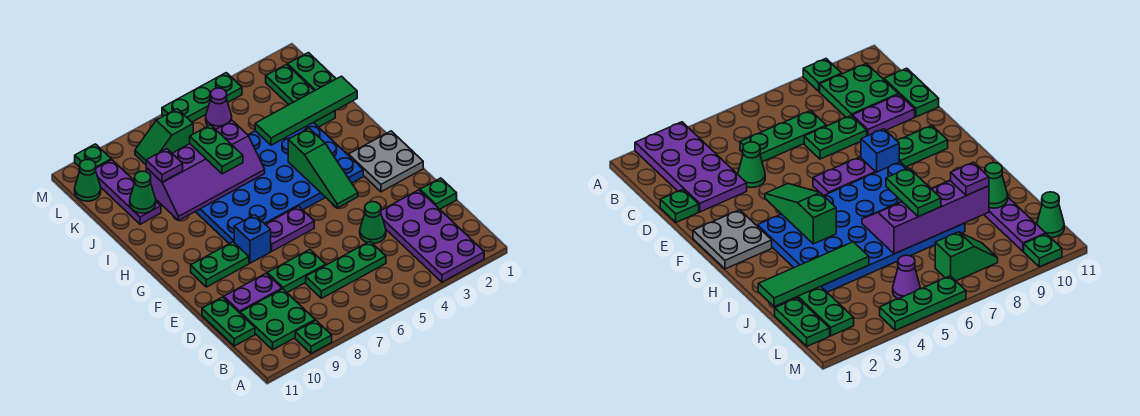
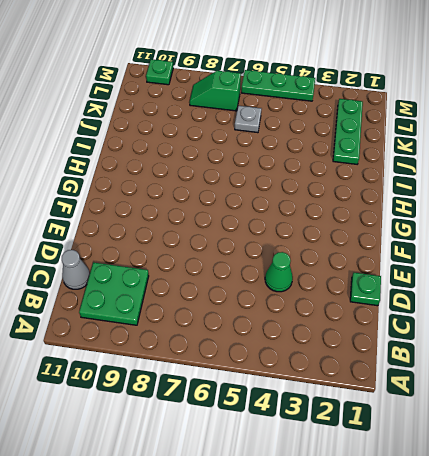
grey cone C11 level 1 -> green plate C11:D11 level 1
grey plate K6 level 1 -> none
none -> purple plate A2:D3 level 1
none -> green plate A9 level 1
none -> green plate C5:C7 level 1

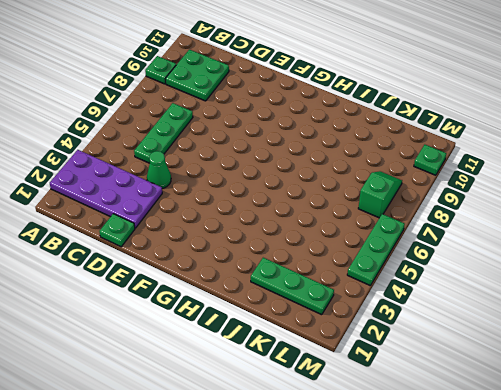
none -> green plate C11:D11 level 1
none -> green plate D7:D8 level 1
none -> purple plate D9:D10 level 1

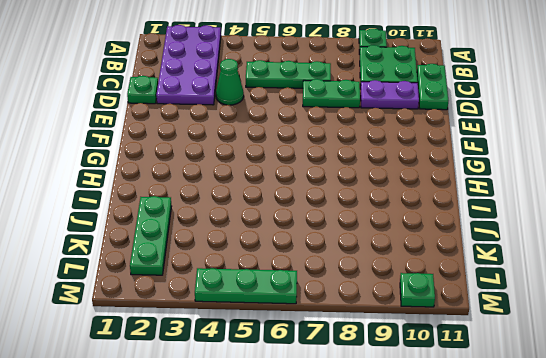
none -> grey plate F1:G2 level 1
none -> purple plate F6:F7 level 1
none -> blue brick F8 level 1

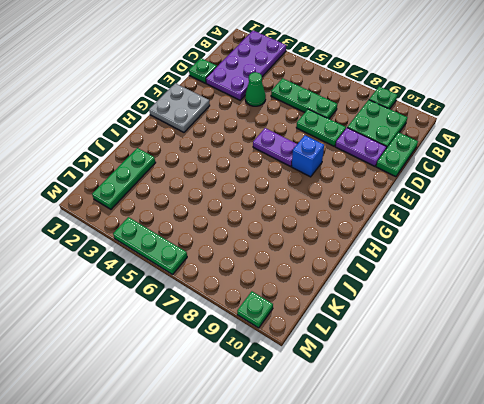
none -> green plate F9:F10 level 1
none -> blue plate G3:J8 level 1
none -> purple plate J10:L10 level 1

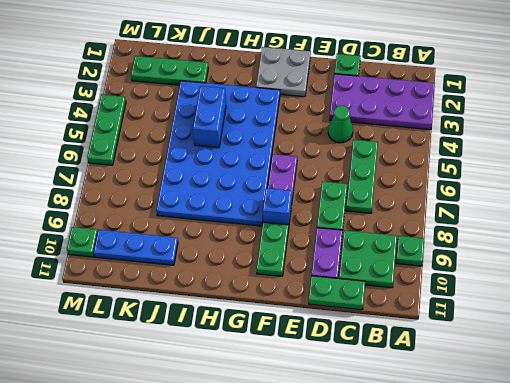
blue brick I4:I5 level 2 -> none
blue plate J10:L10 level 1 -> purple plate J10:L10 level 1
none -> green plate K1:L1 level 1
none -> purple cone L5 level 1
none -> green slope L7:L8 level 1 top 7

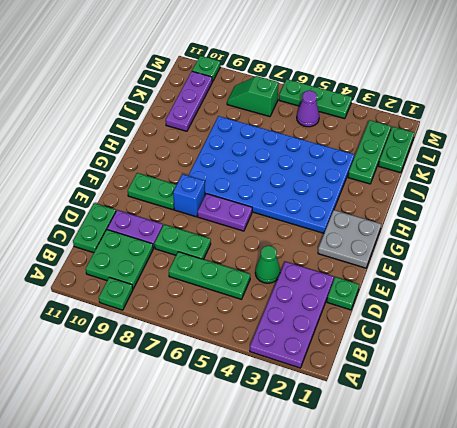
none -> green cone L11 level 1
none -> green slope F4:H4 level 2 top H
none -> purple slope I6:J9 level 2 top J

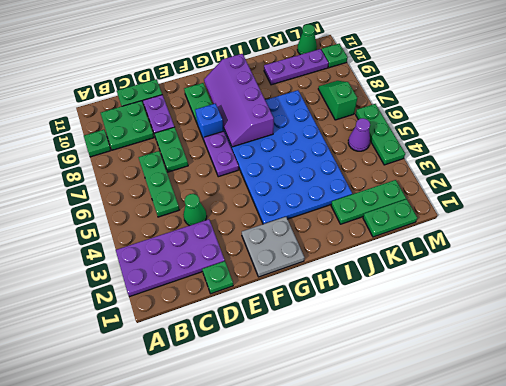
purple slope G7:H10 level 2 top H -> purple slope I6:J9 level 2 top J
none -> green slope F4:H4 level 2 top H
none -> green tile J1:J4 level 2
none -> green cone J10 level 2

